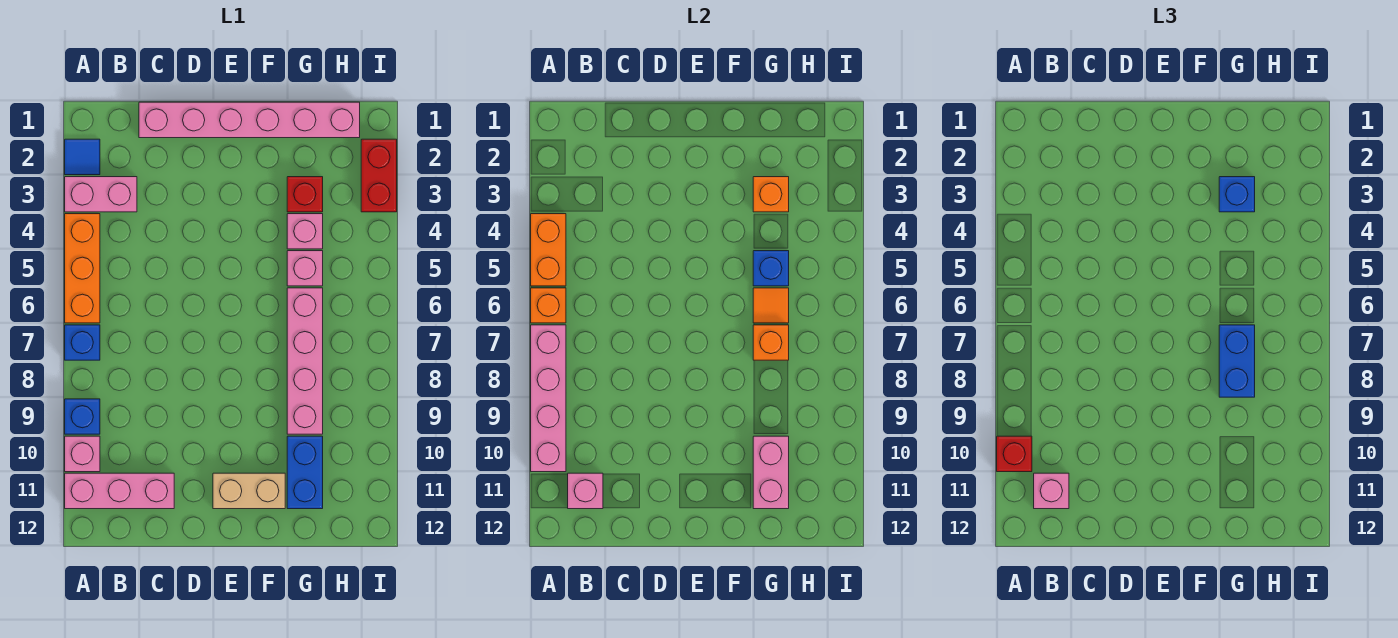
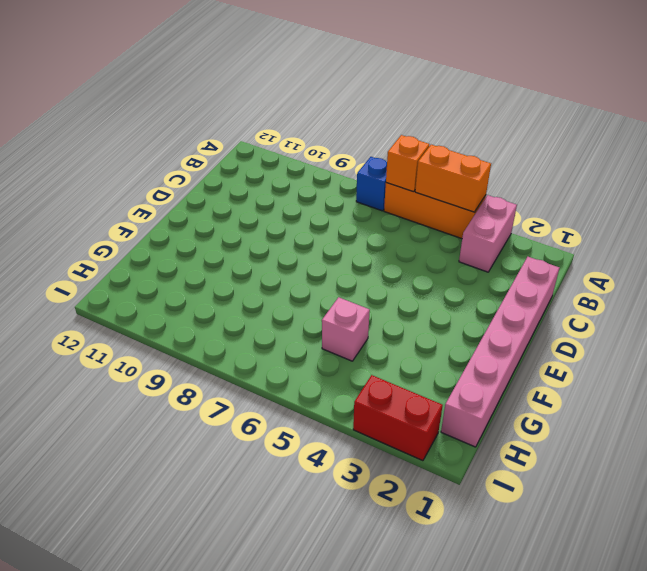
none -> blue tile A2 level 1
none -> blue brick A9 level 1
none -> pink brick A10 level 1

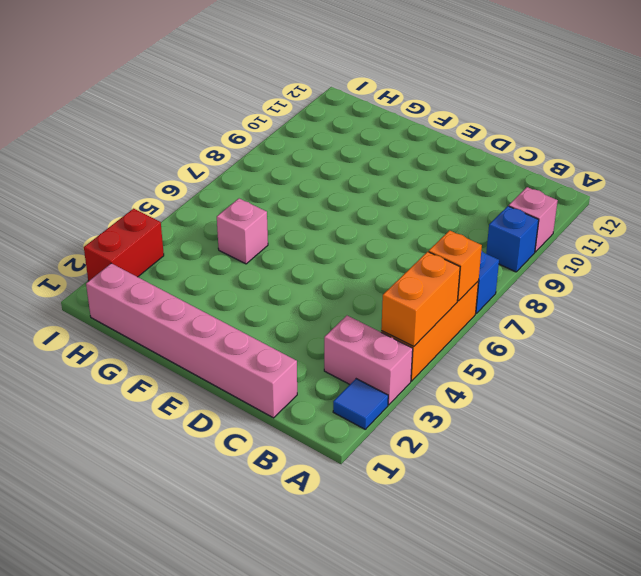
none -> pink brick A11:C11 level 1
none -> tan brick E11:F11 level 1
none -> red brick G3 level 1

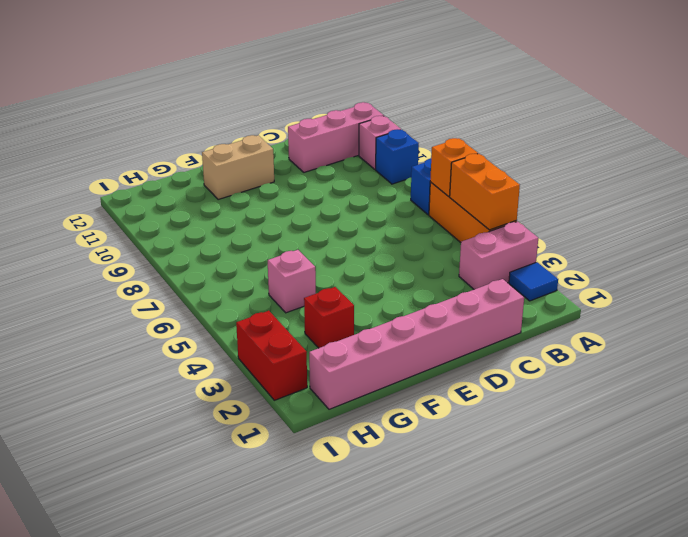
none -> pink brick G4 level 1
none -> pink brick G6:G9 level 1
none -> blue brick G10:G11 level 1

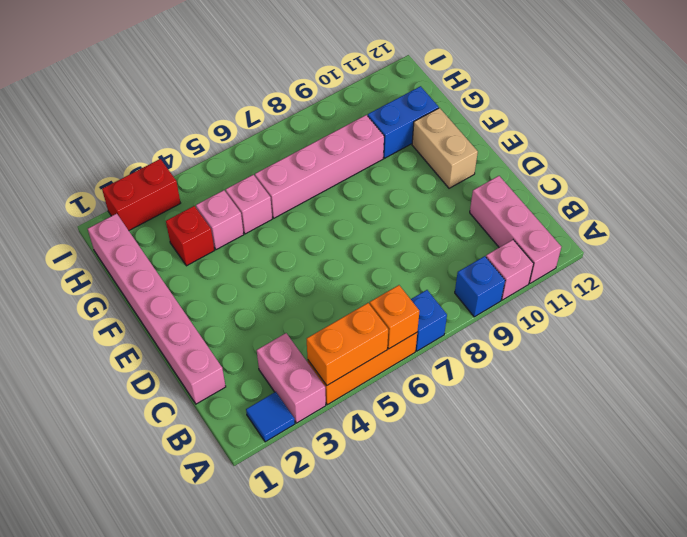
none -> pink brick A7:A10 level 2
none -> pink brick B11 level 2
none -> orange brick G3 level 2

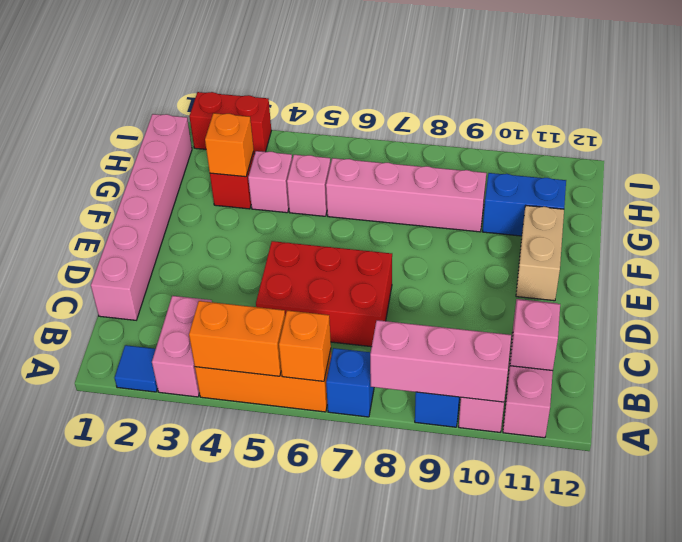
pink brick A8:A10 level 2 -> pink brick A7:A10 level 2
red brick C5:D7 level 1 -> none
none -> blue brick G5 level 2
none -> orange tile G6 level 2
none -> orange brick G7 level 2

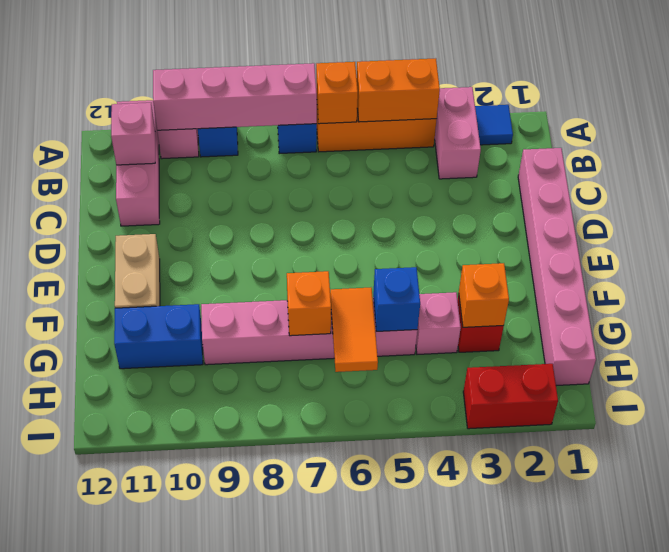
orange tile G6:H6 level 2 -> orange tile G6 level 2
none -> pink brick G10:G11 level 2
none -> red brick A10 level 3
none -> pink brick B11 level 3

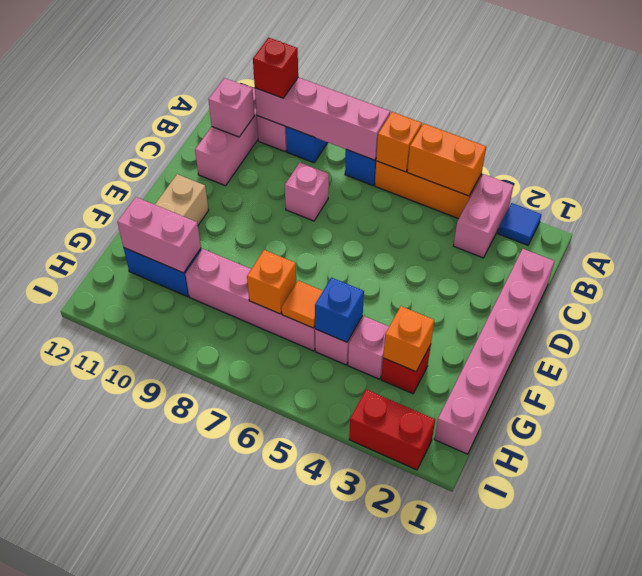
pink brick C8 level 1 -> pink brick B11 level 3
none -> blue brick G3 level 3
none -> blue brick G7:G8 level 3

